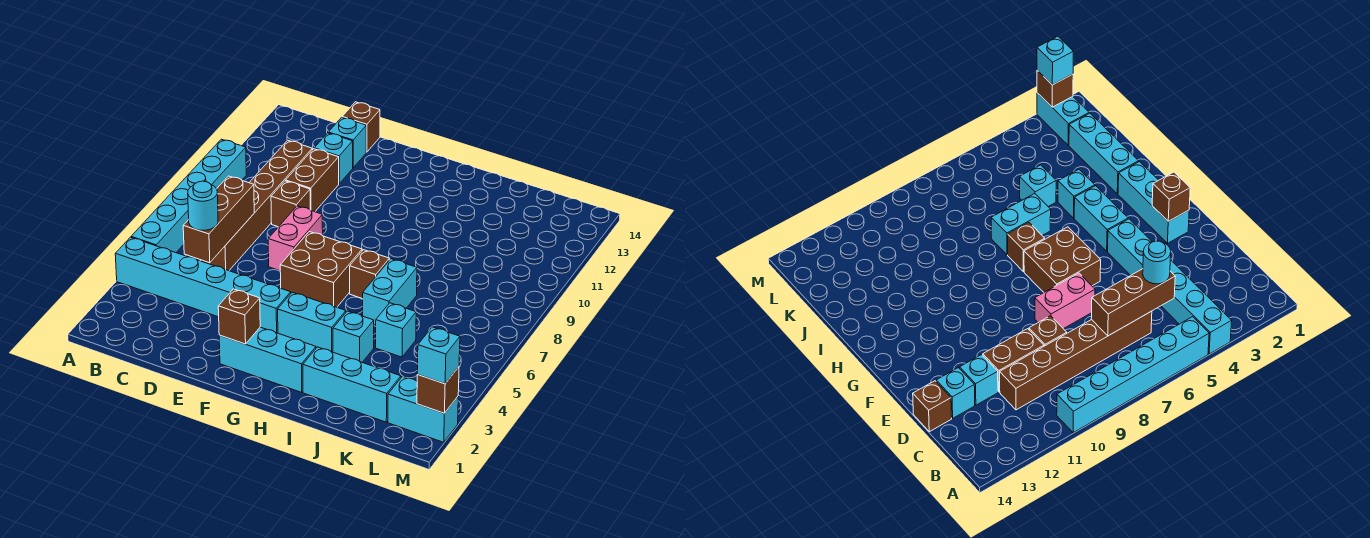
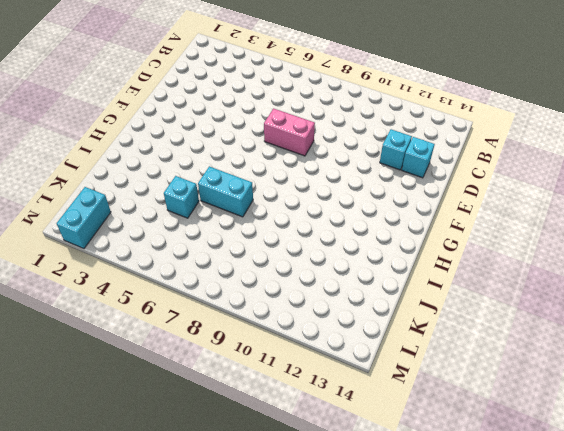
none -> cyan brick A4:F4 level 1
none -> cyan brick A5:A10 level 1
none -> brown brick C6:C11 level 1

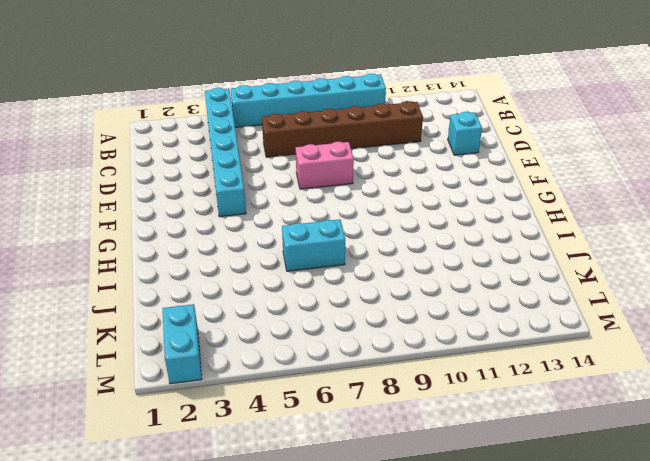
none -> brown brick D9 level 1
none -> brown brick D10:D11 level 1
none -> cyan brick D12 level 1

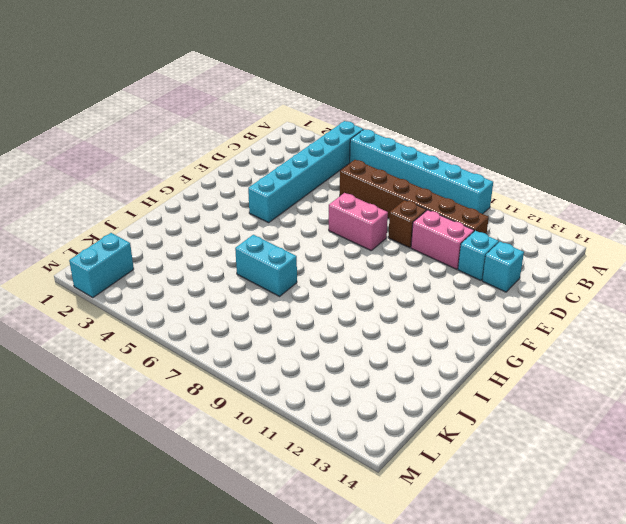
pink brick D10:D11 level 1 -> brown brick D10:D11 level 1
none -> brown brick D14 level 1
none -> cyan brick F2:H2 level 1
none -> brown brick F6:G7 level 1

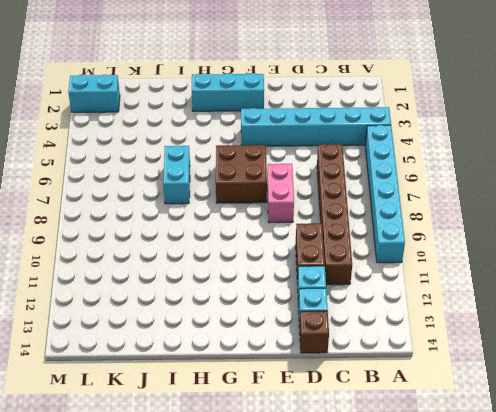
none -> brown brick D9 level 1
none -> cyan brick G4:H4 level 1
none -> brown brick H7 level 1

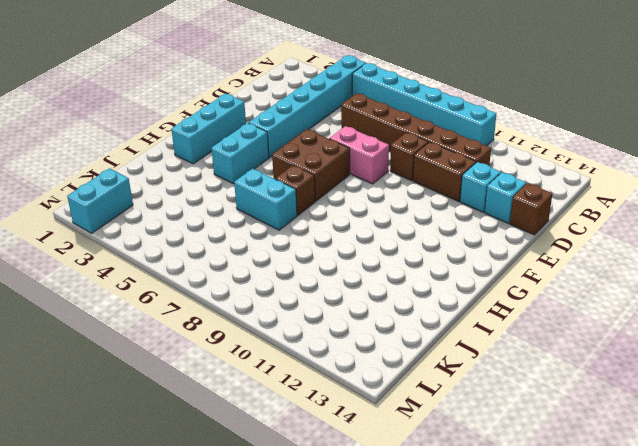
none -> cyan brick I2:K2 level 1
none -> cyan brick I4 level 1
none -> cyan brick J5 level 1

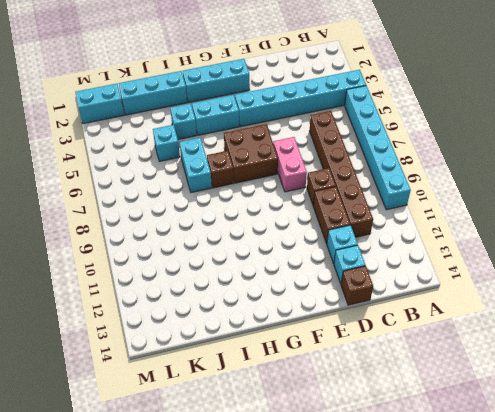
none -> brown brick C5:C7 level 2
none -> brown brick F2 level 2
none -> brown brick M2 level 2

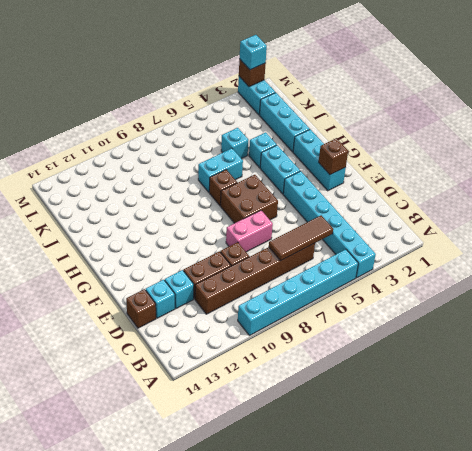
brown tile C5:C7 level 2 -> brown brick C5:C7 level 2
none -> cyan round brick C5 level 3

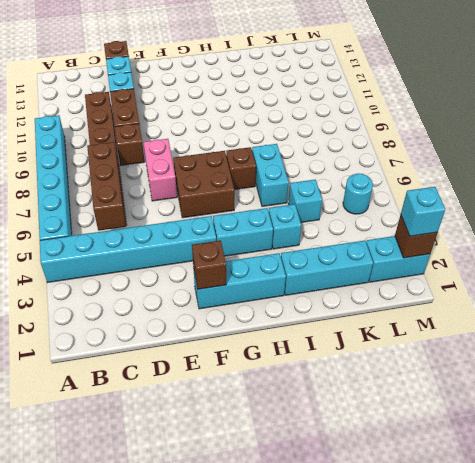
cyan round brick L5 level 1 -> cyan round brick C5 level 3

